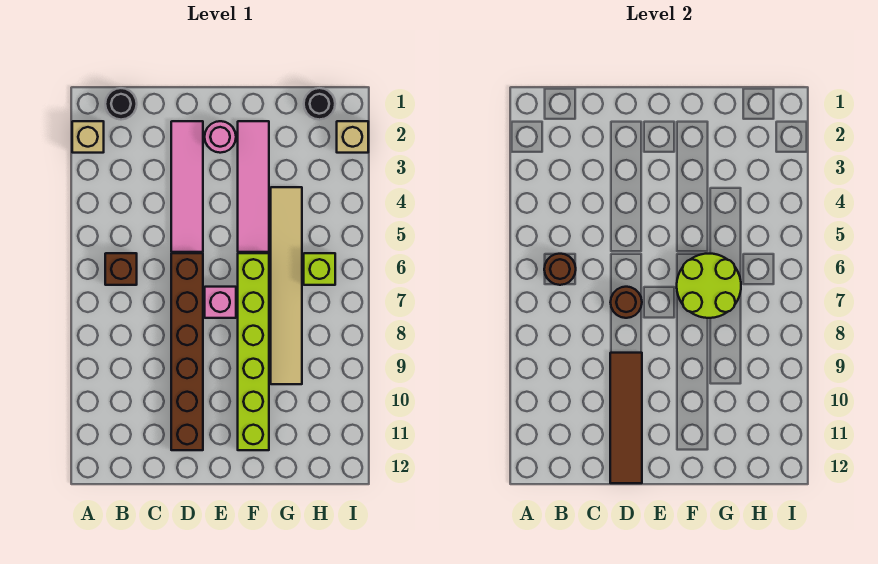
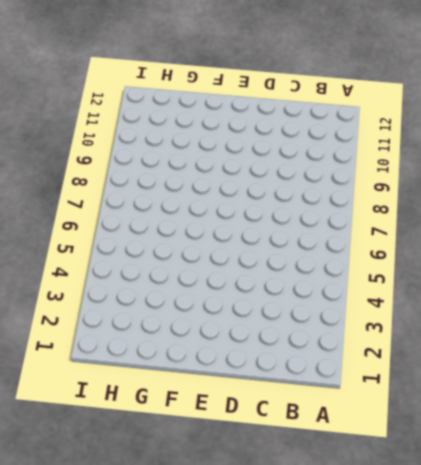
none -> tan brick A2 level 1
none -> black round brick B1 level 1
none -> brown brick B6 level 1

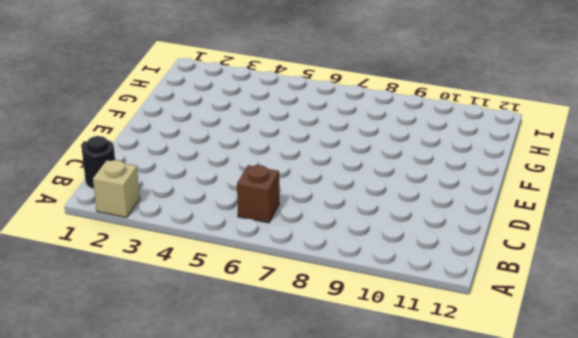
none -> pink tile D2:D5 level 1
none -> brown brick D6:D11 level 1
none -> pink round brick E2 level 1

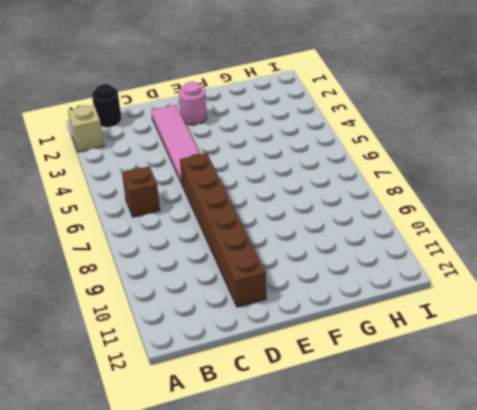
none -> pink brick E7 level 1
none -> pink tile F2:F5 level 1
none -> lime brick F6:F11 level 1

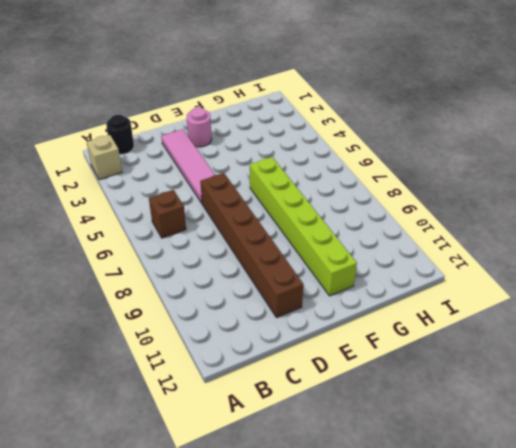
none -> pink brick E7 level 1
none -> pink tile F2:F5 level 1
none -> tan tile G4:G9 level 1

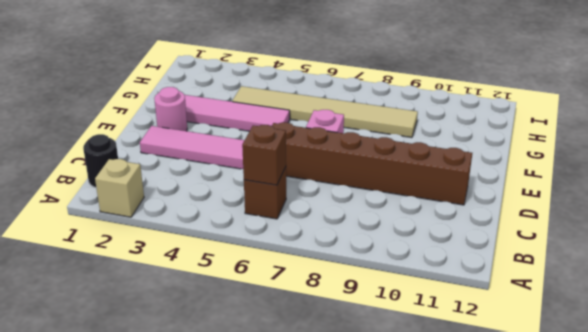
brown brick B6 level 2 -> brown round brick B6 level 2
none -> lime brick F6:F11 level 1
none -> black round brick H1 level 1
none -> lime brick H6 level 1

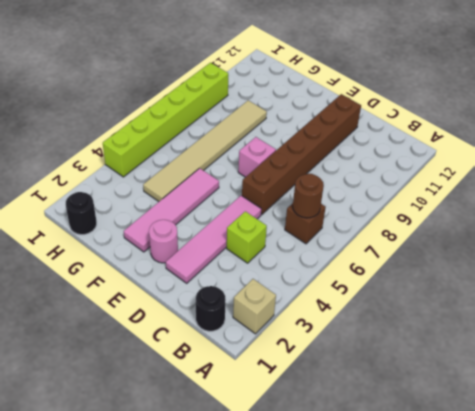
lime brick C4 level 1 -> lime brick H6 level 1
lime brick I4:I9 level 1 -> lime brick F6:F11 level 1
none -> tan brick I2 level 1
none -> brown round brick D7 level 2
none -> brown tile D9:D12 level 2

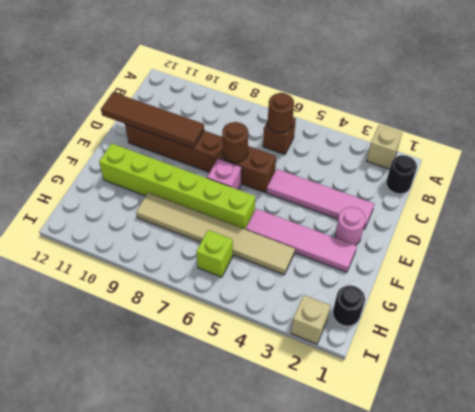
none -> lime round brick F6:G7 level 2

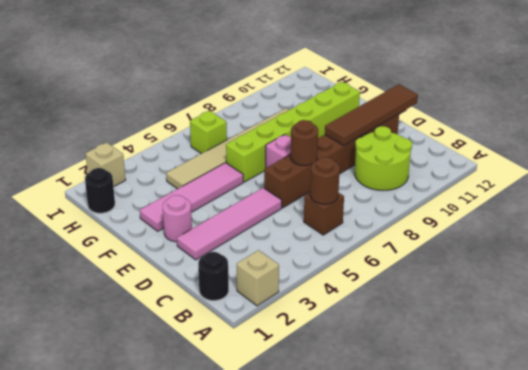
lime round brick B9:C10 level 1 -> lime round brick F6:G7 level 2

